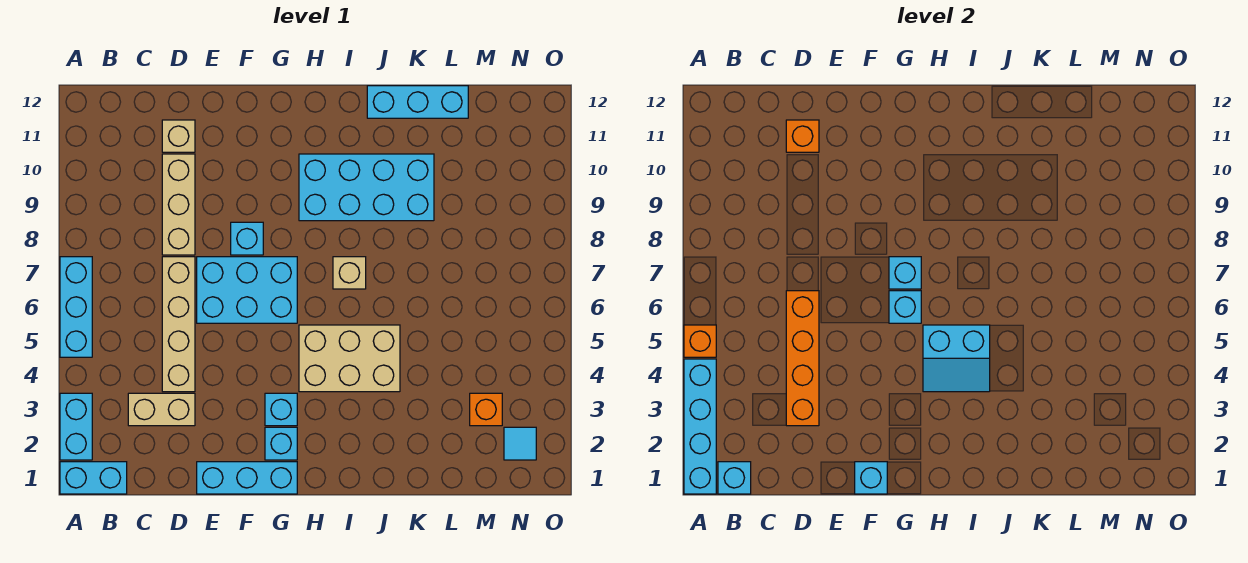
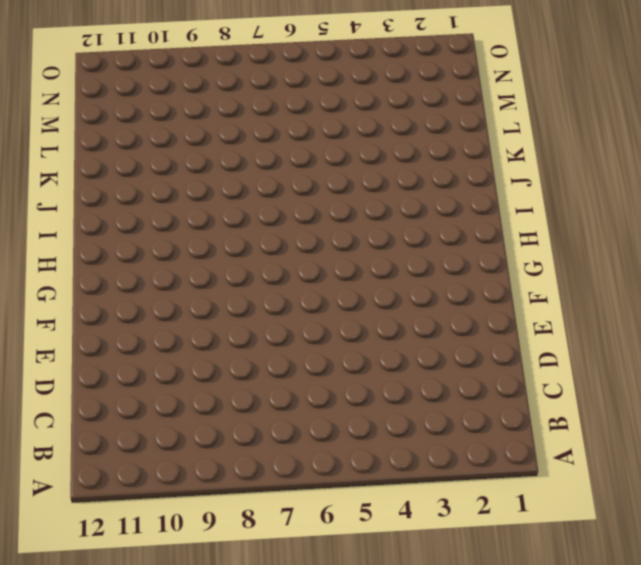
none -> cyan brick A1:B1 level 1
none -> cyan brick A2:A3 level 1
none -> cyan brick A5:A7 level 1

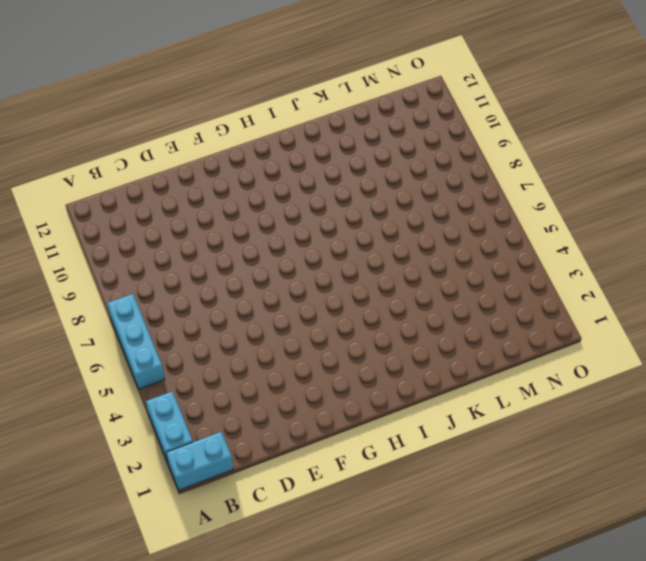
none -> tan brick C3:D3 level 1
none -> tan brick D4:D7 level 1
none -> tan brick D8:D10 level 1

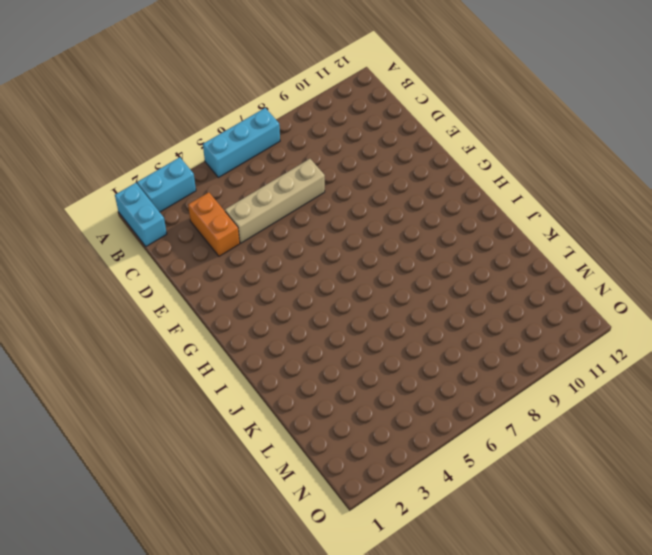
orange brick C3:D3 level 1 -> tan brick C3:D3 level 1
none -> tan brick D8:D10 level 1
none -> tan brick D11 level 1
none -> cyan brick E1:G1 level 1

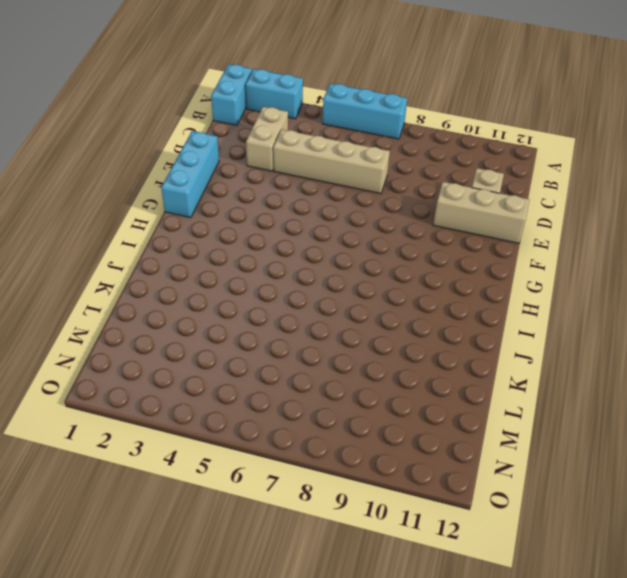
tan brick E10:E12 level 1 -> tan brick D8:D10 level 1
none -> cyan brick E6:G7 level 1
none -> cyan brick F8 level 1
none -> cyan brick G2 level 1

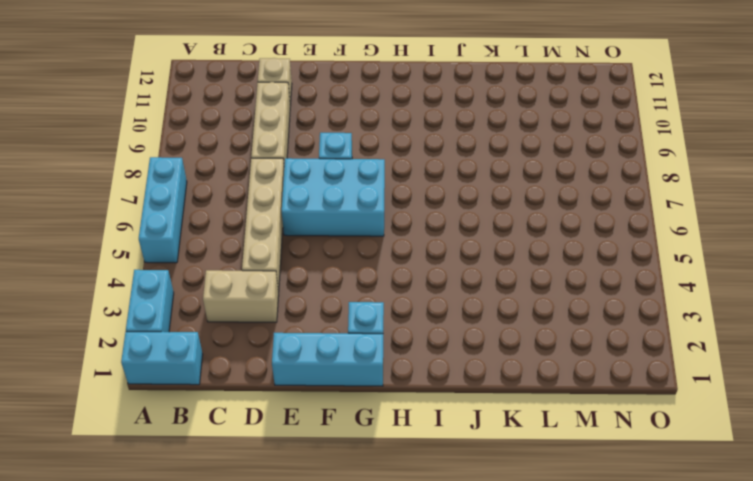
none -> cyan brick G3 level 1
none -> tan brick H4:J5 level 1
none -> cyan brick H9:K10 level 1

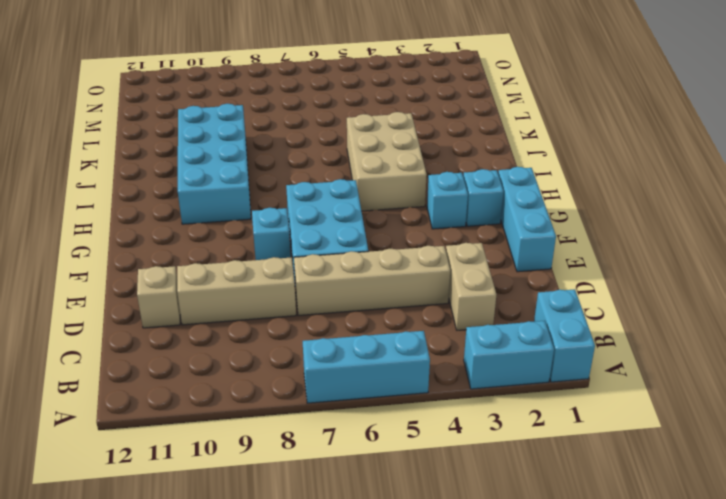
none -> tan brick I7 level 1
none -> cyan brick J12:L12 level 1
none -> orange brick M3 level 1

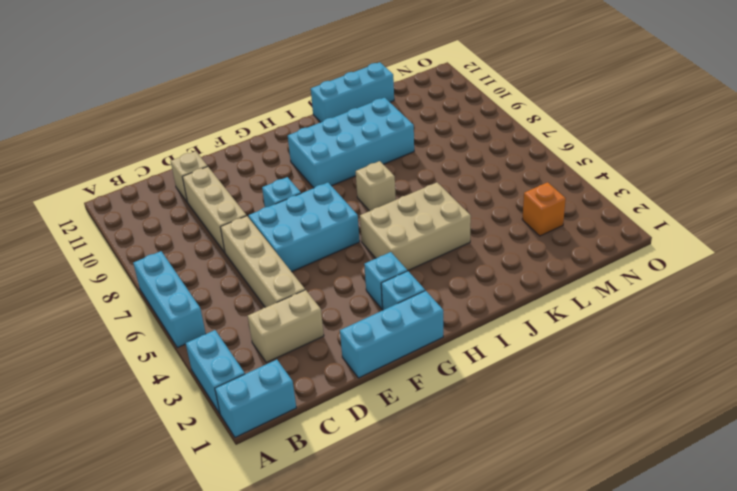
none -> cyan tile N2 level 1
none -> cyan brick A1:A4 level 2
none -> orange brick A5 level 2

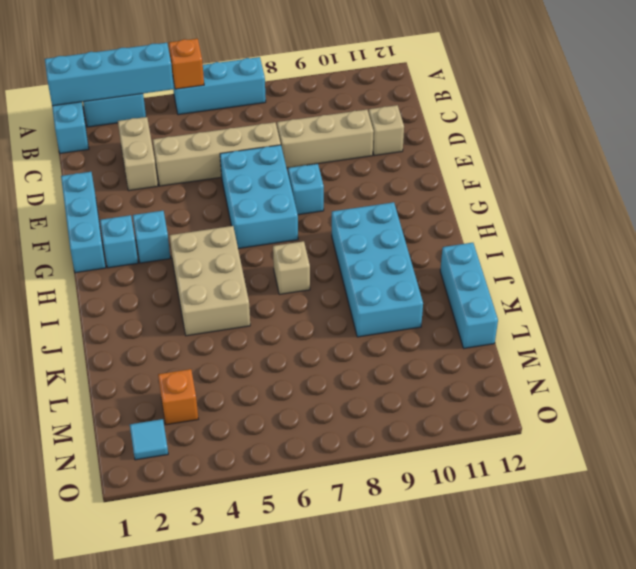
none -> cyan brick B1 level 2
none -> orange brick D3:D6 level 2
none -> orange brick D11 level 2

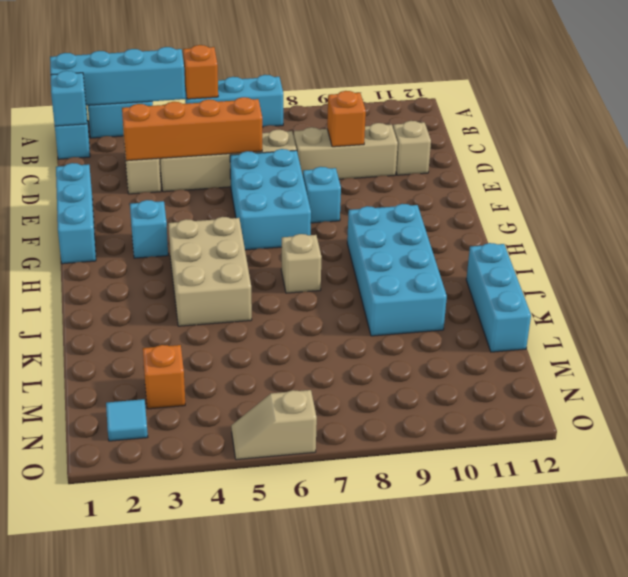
orange brick D9 level 2 -> orange brick D11 level 2
tan slope O5:O6 level 1 top 6 -> none
none -> cyan brick G2 level 1
none -> cyan brick F1 level 2
none -> cyan brick G6 level 2

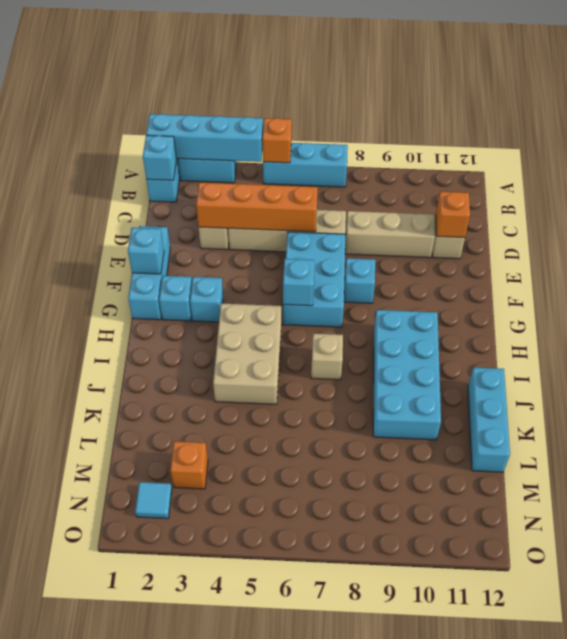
none -> cyan brick G7 level 2
none -> cyan slope H4:I5 level 2 top 5

